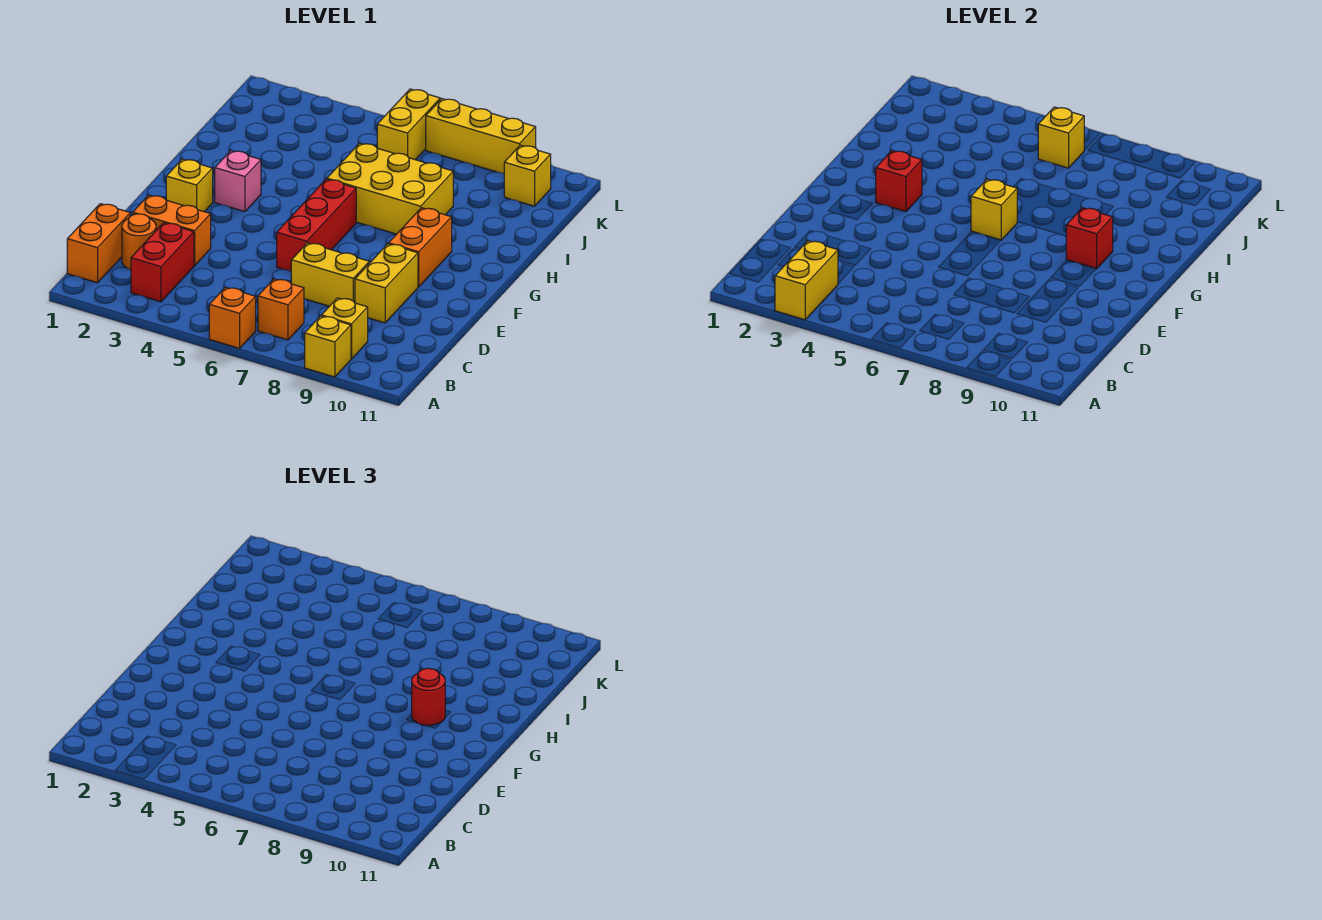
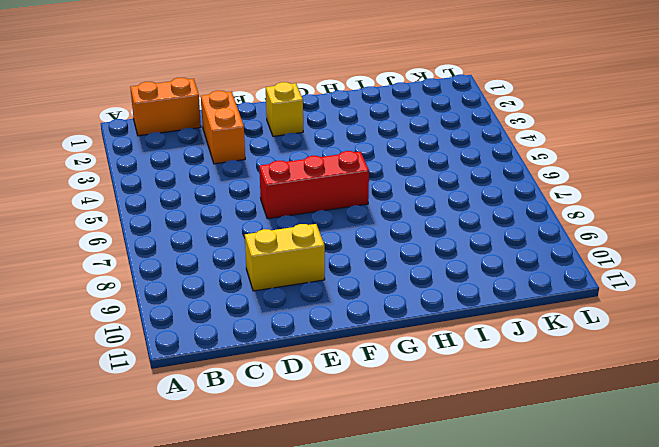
none -> orange brick A6 level 1
none -> yellow brick A9 level 1
none -> red brick B3:C3 level 1

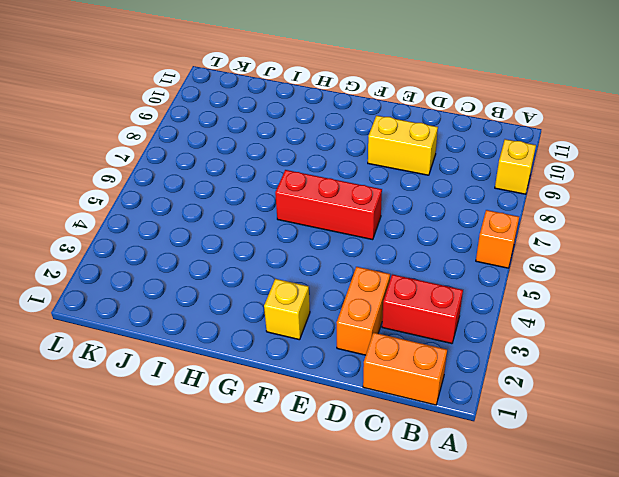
none -> orange brick B7 level 1
none -> yellow brick B9 level 1
none -> orange round brick C2 level 1

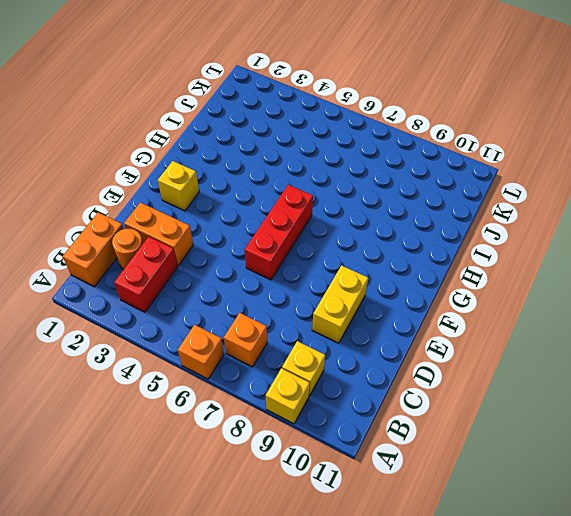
none -> yellow brick D7:D8 level 1
none -> orange brick F9:G9 level 1
none -> pink brick G3 level 1

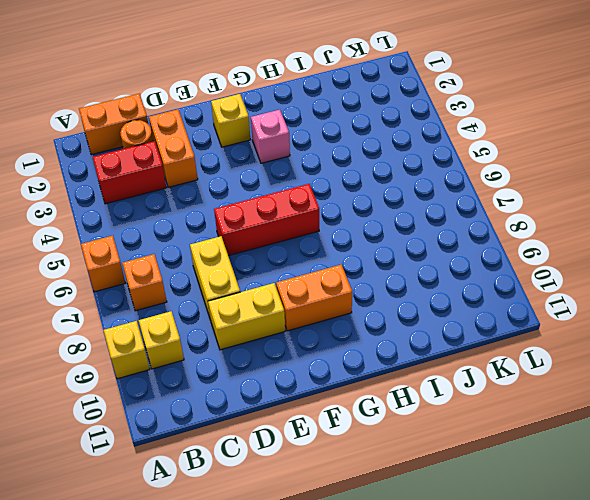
none -> yellow brick H6:I8 level 1
none -> yellow brick K6:L6 level 1
none -> yellow brick K10 level 1

